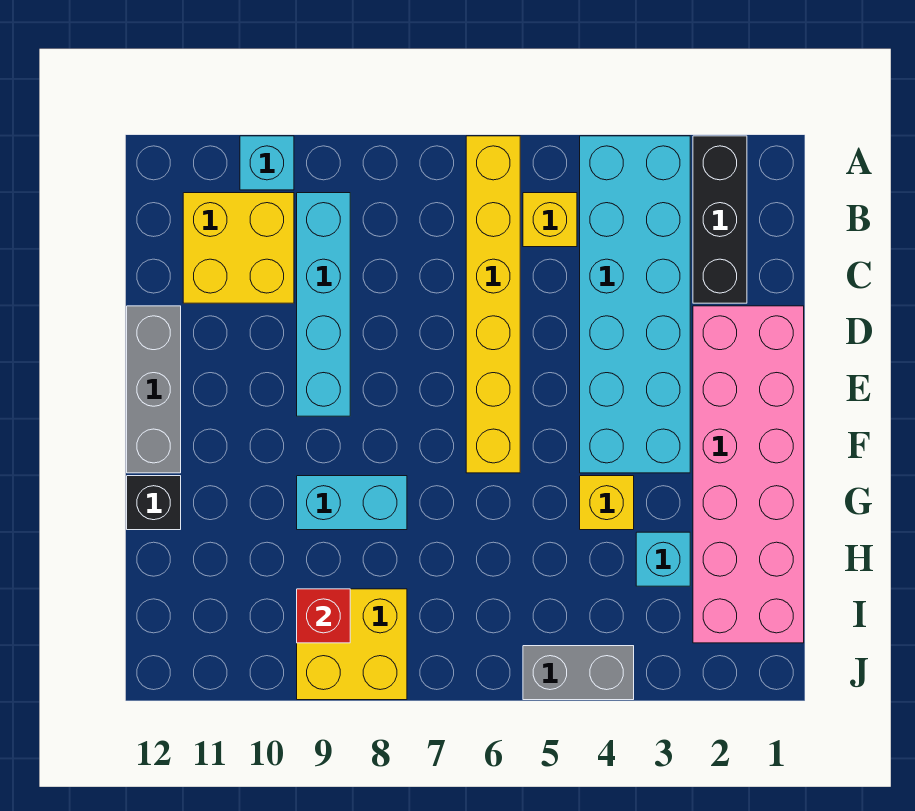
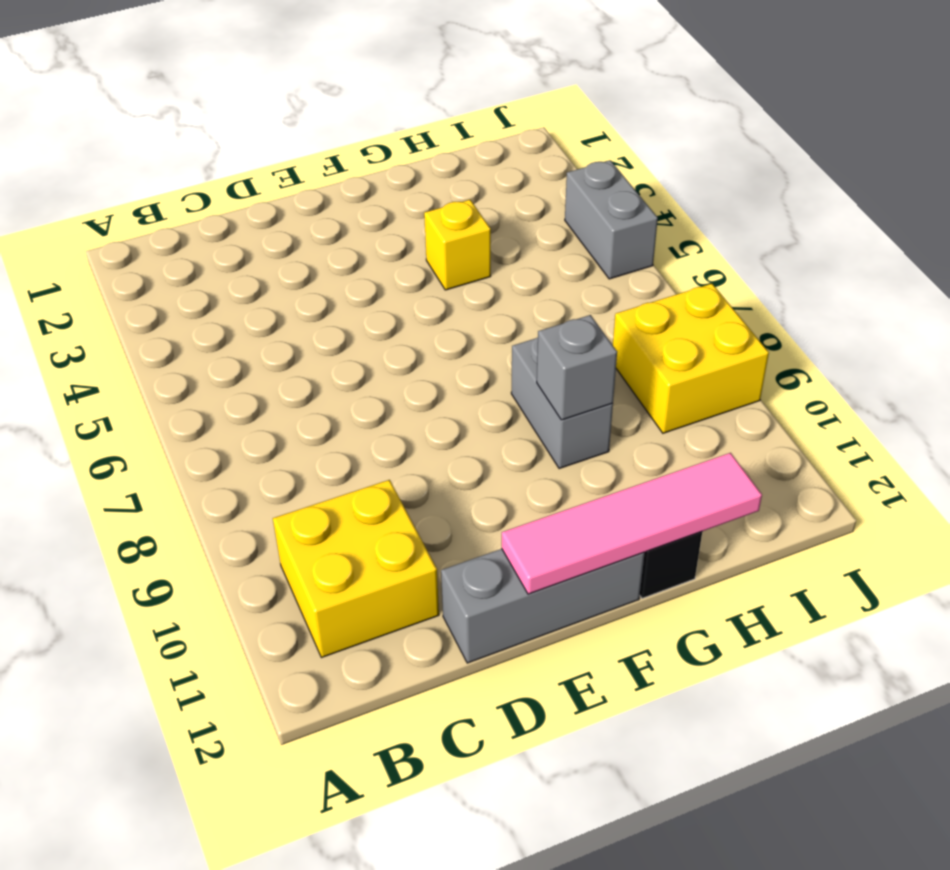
pink tile E12:H12 level 2 -> none
grey brick G8:G9 level 1 -> cyan brick G8:G9 level 1
grey brick G9 level 2 -> none
none -> black brick A2:C2 level 1
none -> cyan brick A3:F4 level 1
none -> yellow brick A6:F6 level 1

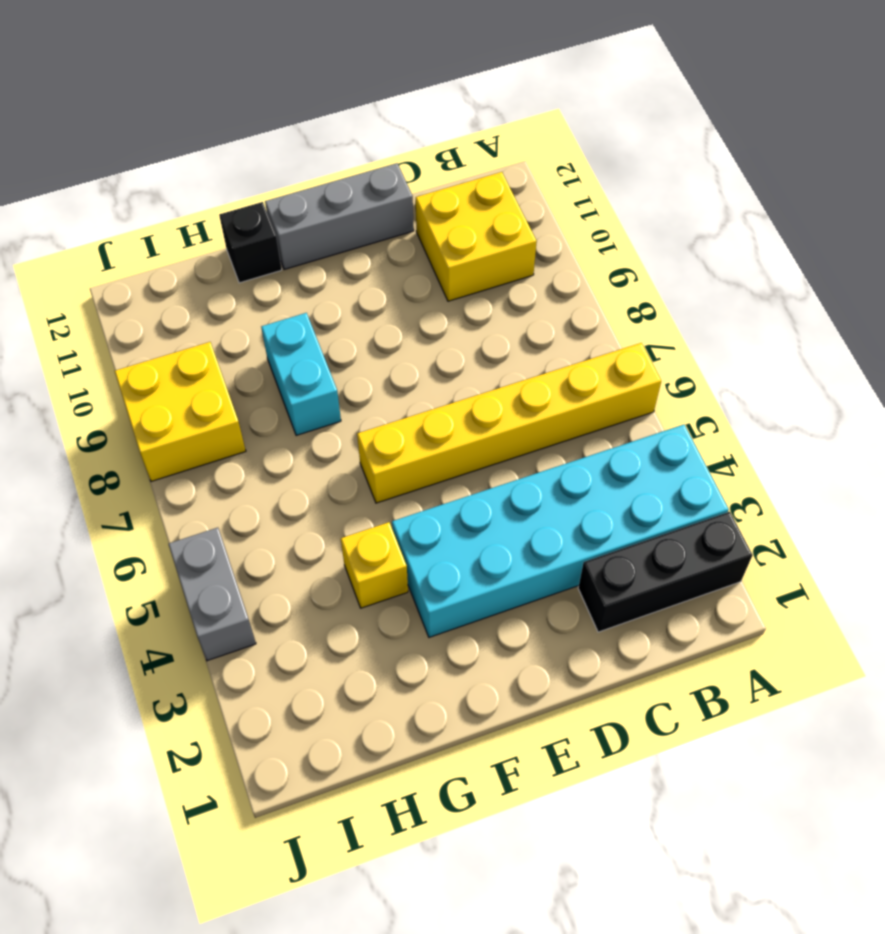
none -> cyan brick A10 level 1
none -> yellow brick B5 level 1
none -> cyan brick B9:E9 level 1

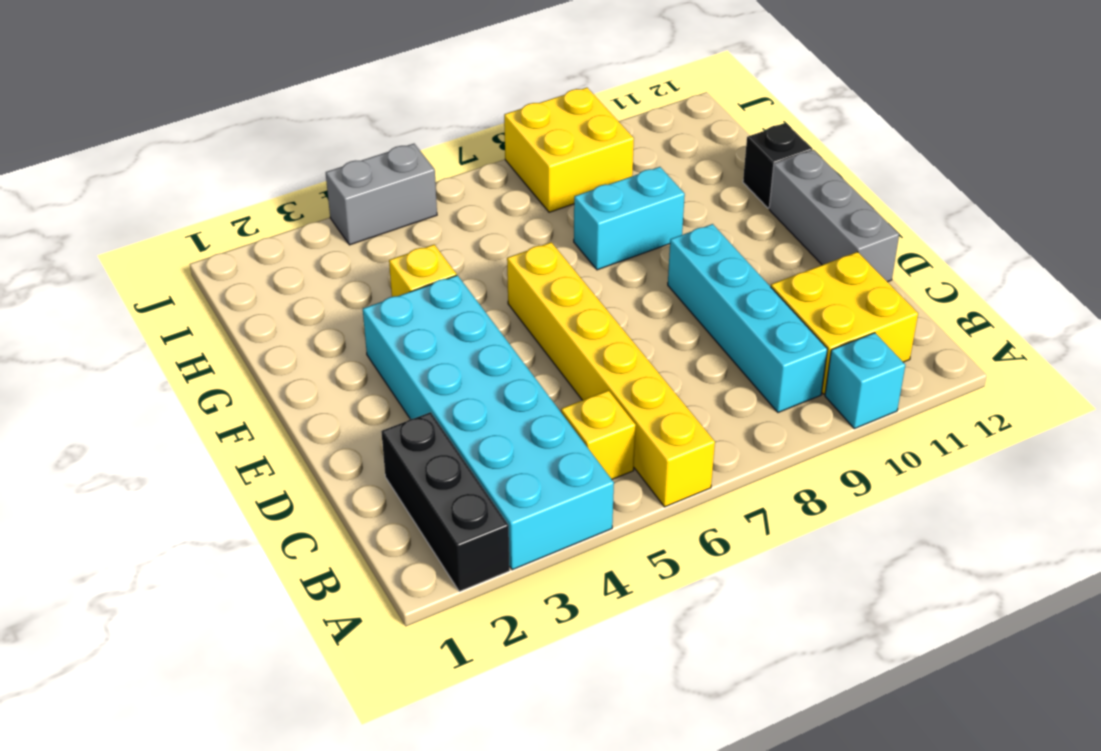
none -> pink brick D1:I2 level 1
none -> cyan brick H3 level 1
none -> red brick I9 level 2

